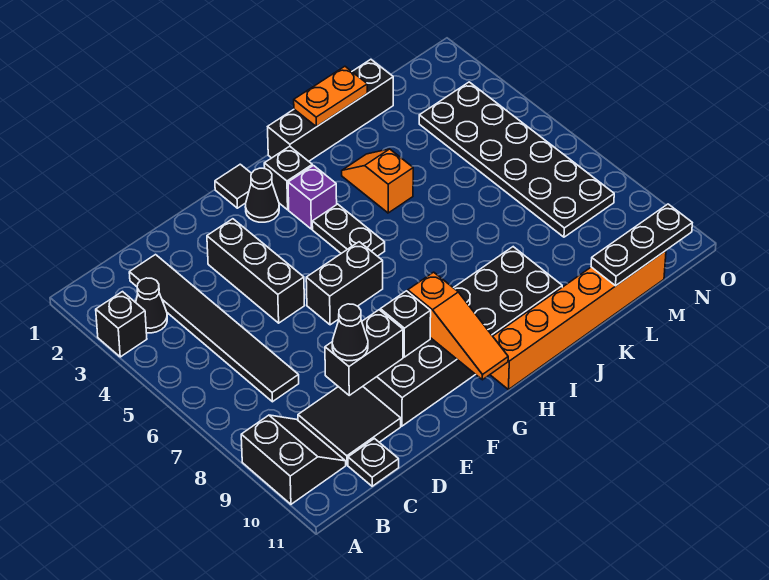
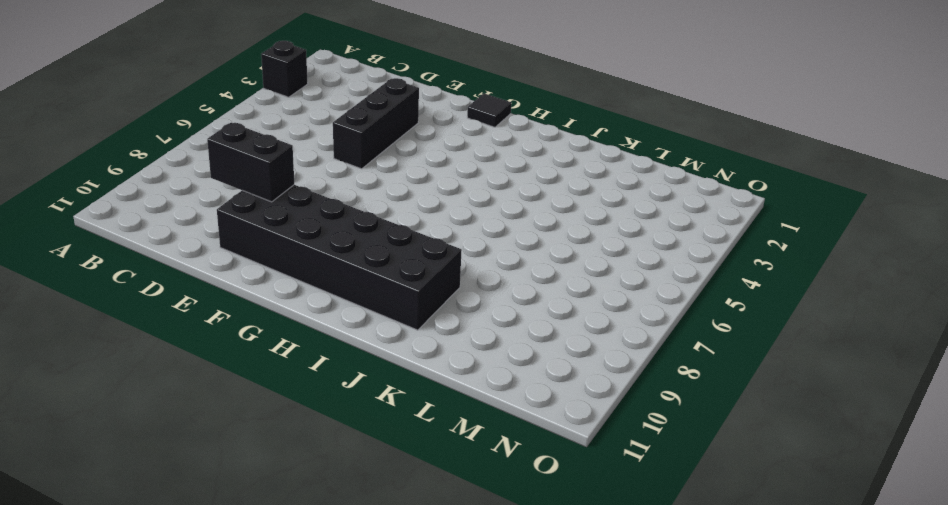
none -> black slope A9:B10 level 1 top A
none -> black cone B3 level 1
none -> black tile C2:C7 level 1

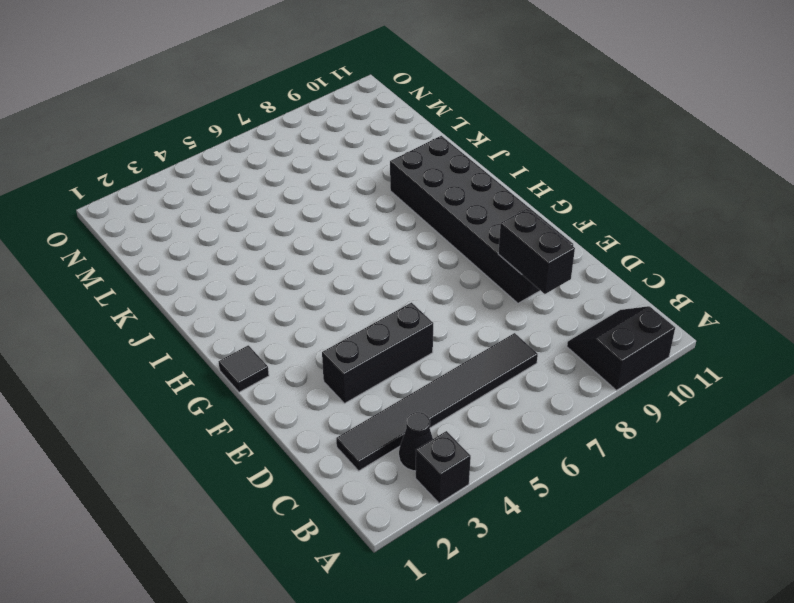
none -> black tile C9:D10 level 1
none -> black plate C11 level 1
none -> black brick F6:G6 level 1

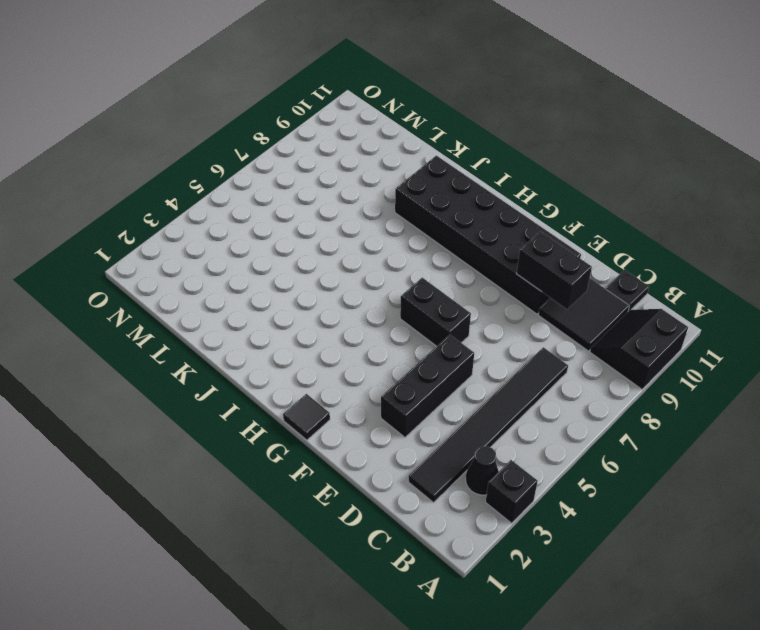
none -> black cone G2 level 1
none -> black brick H2 level 1
none -> purple brick H3 level 1

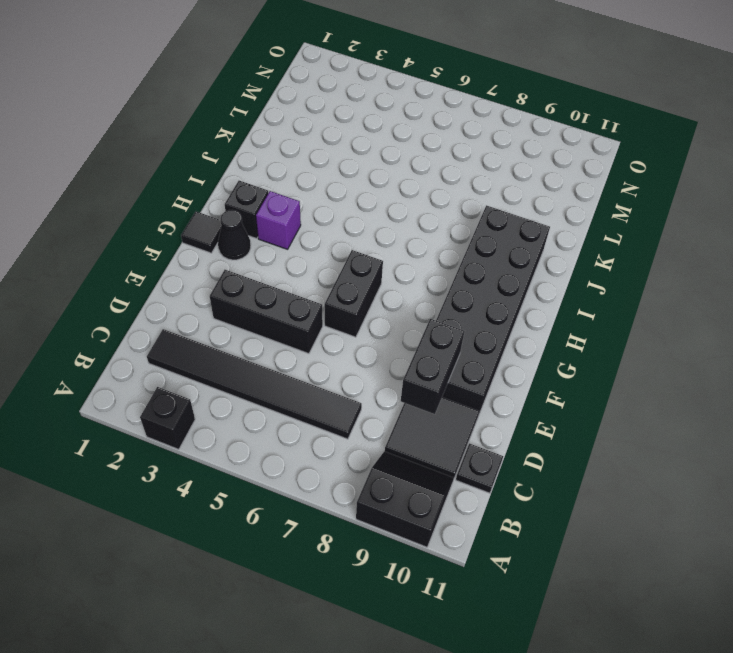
none -> black cone B3 level 1
none -> black plate H4:H5 level 1
none -> orange brick H11:M11 level 1

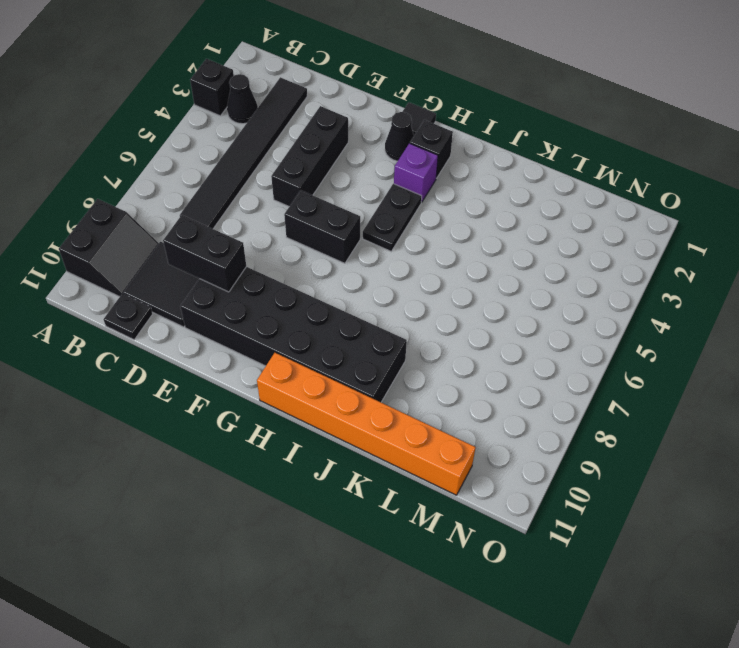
none -> black brick I1:L1 level 1
none -> orange slope J3:J4 level 1 top 4
none -> black plate M3:N8 level 1

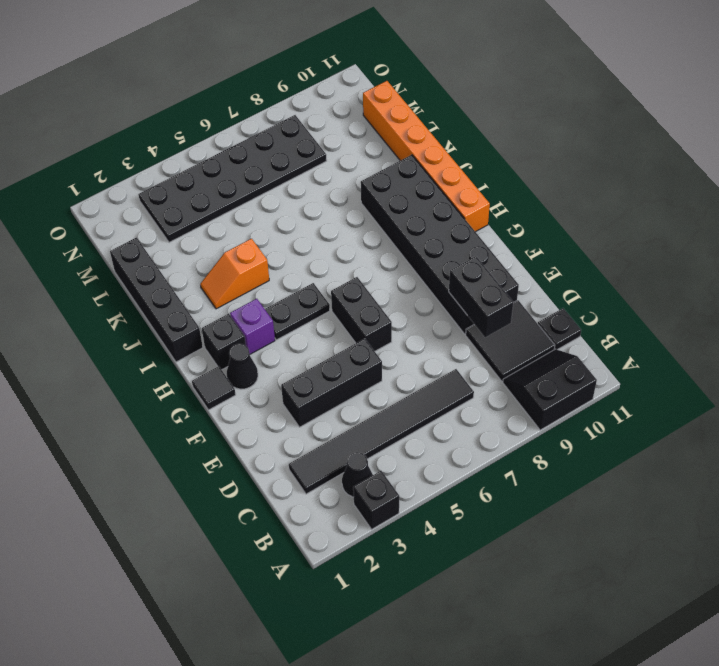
none -> black brick F9 level 2
none -> orange slope G9:G11 level 2 top 9
none -> orange plate J1:K1 level 2

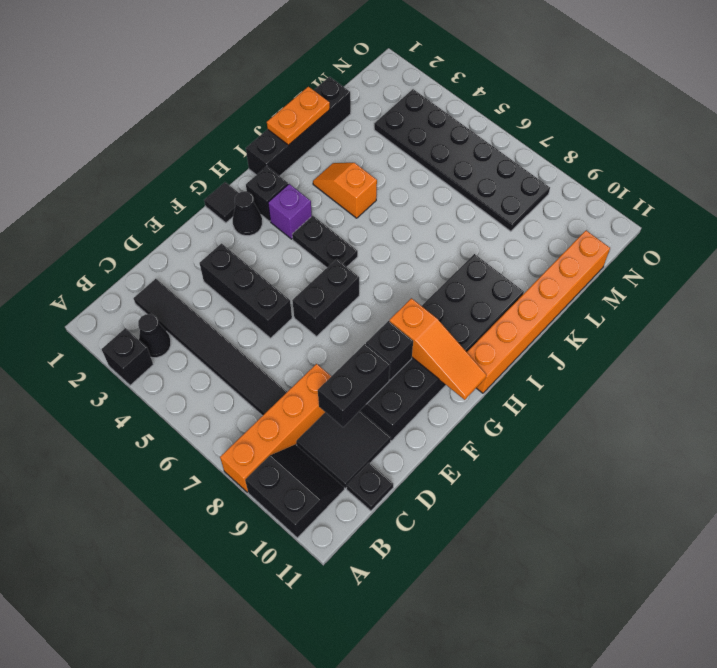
orange brick A8:D8 level 1 -> none
none -> black plate L11:N11 level 2
none -> black cone D9 level 3

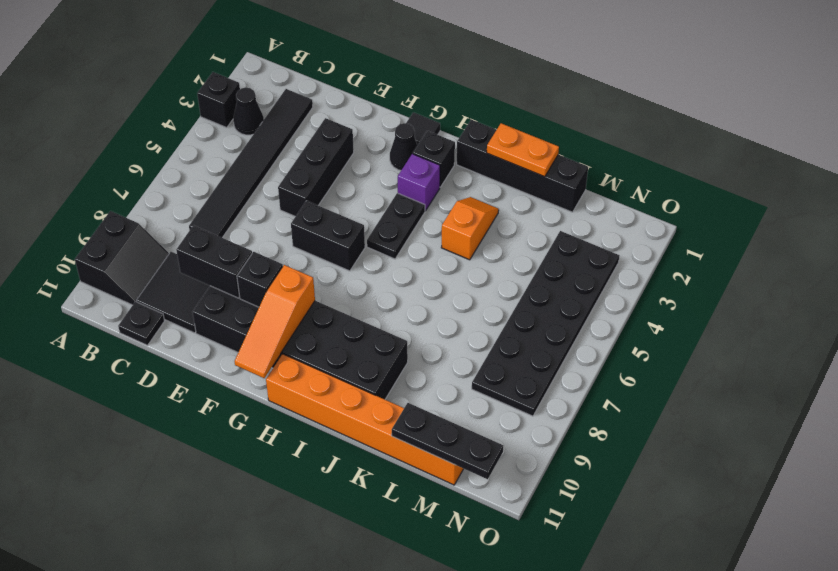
none -> black cone D9 level 3

